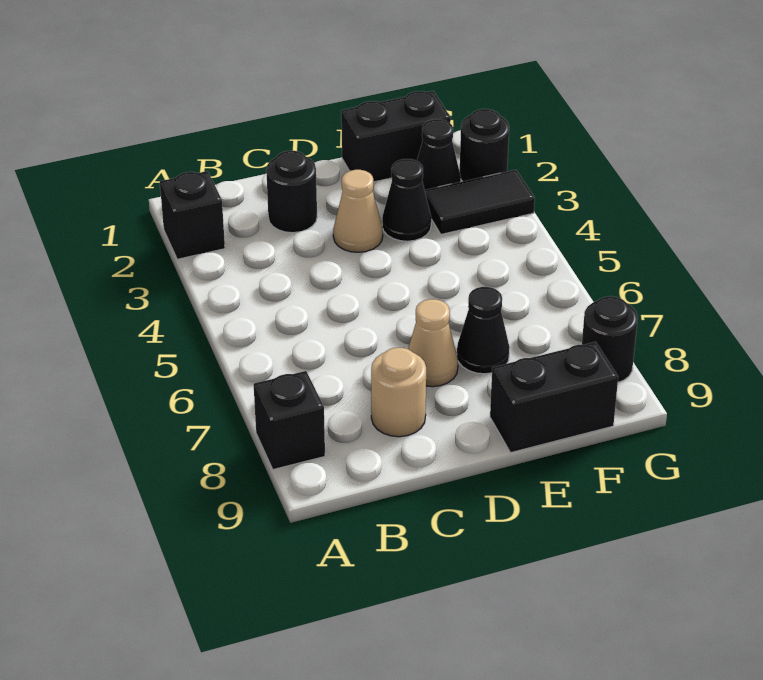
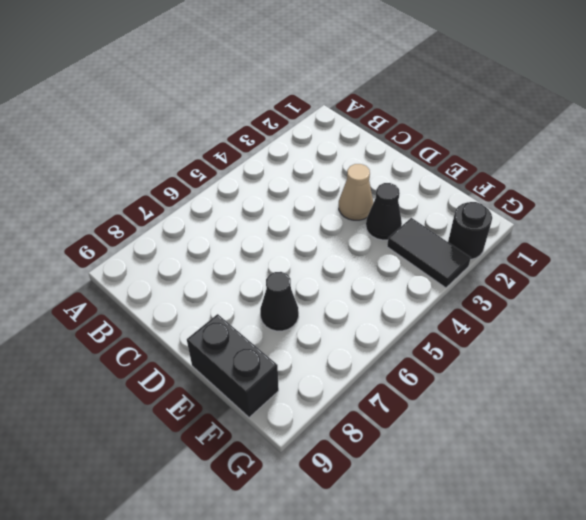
none -> black brick A2 level 1
none -> black brick A8 level 1
none -> black round brick C2 level 1

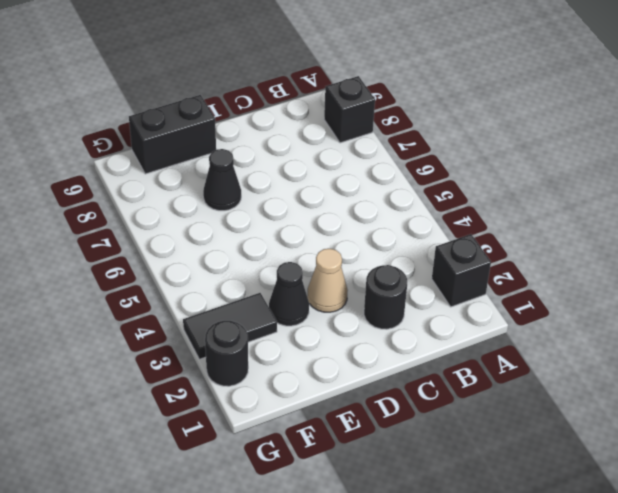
none -> tan round brick C8 level 1
none -> tan cone D7 level 1
none -> black brick E1:F1 level 1

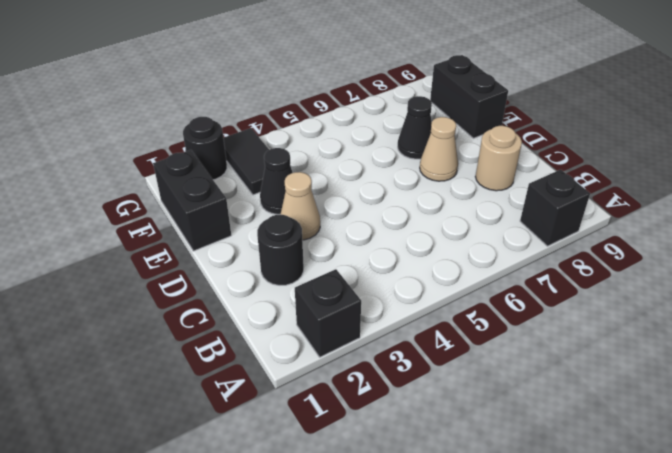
none -> black cone F2 level 1
none -> black round brick G8 level 1

